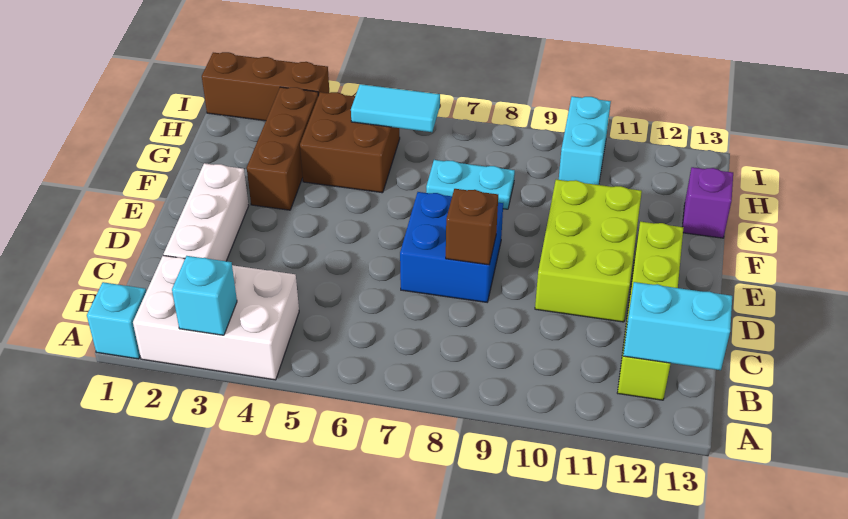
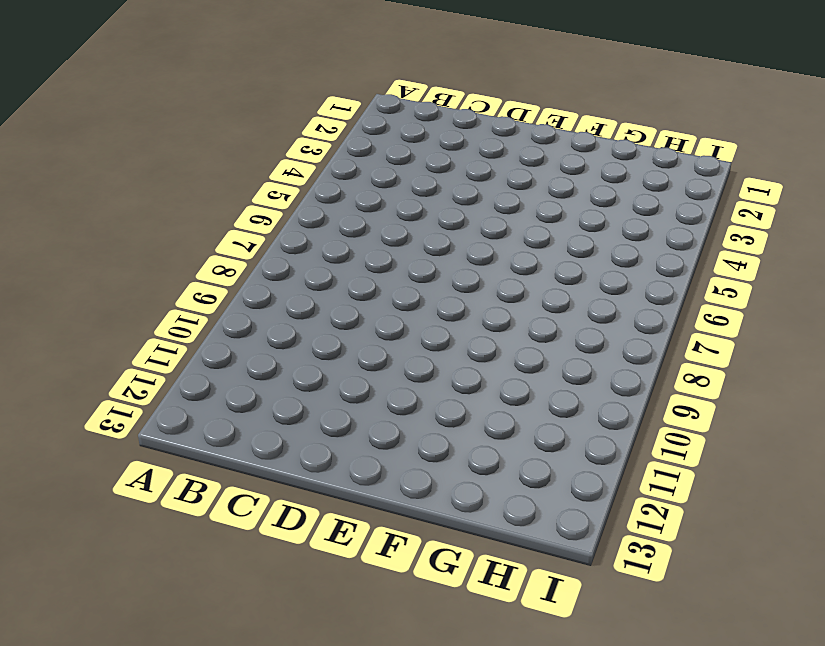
none -> cyan brick A1 level 1
none -> white brick A2:B4 level 1
none -> lime brick B12:E12 level 1

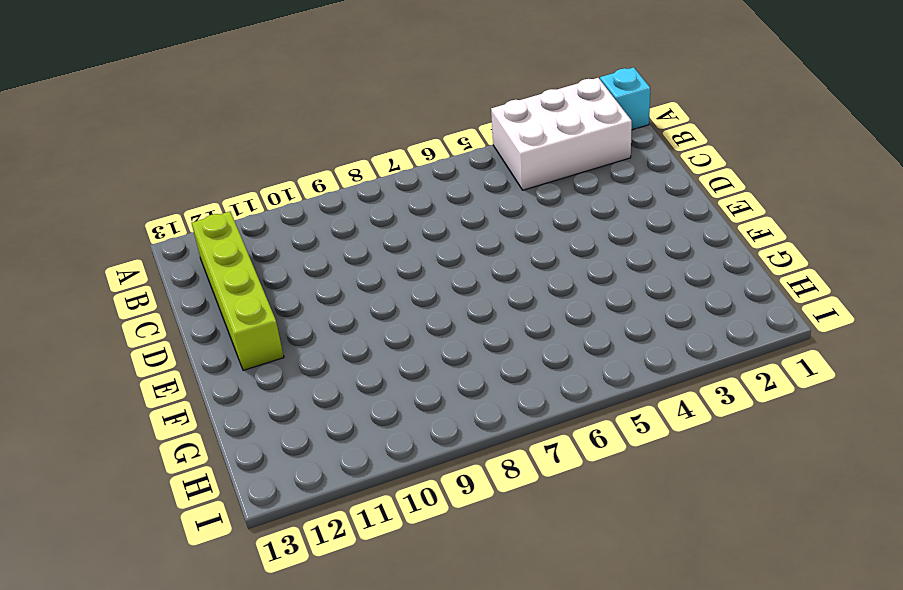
none -> white brick C2:E2 level 1
none -> blue brick D7:E8 level 1
none -> lime brick D10:F11 level 1

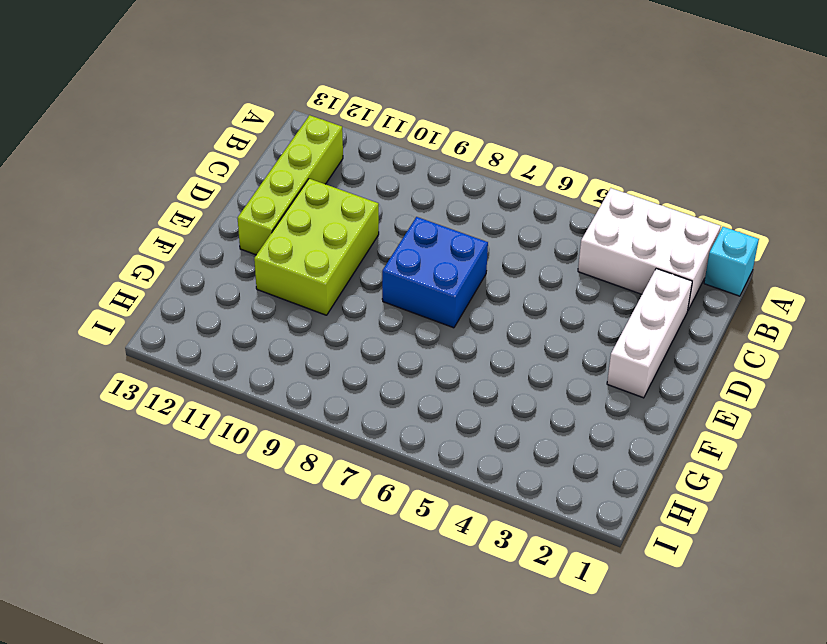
none -> brown brick F3:H3 level 1
none -> brown brick G4:H5 level 1
none -> cyan plate G7:G8 level 1

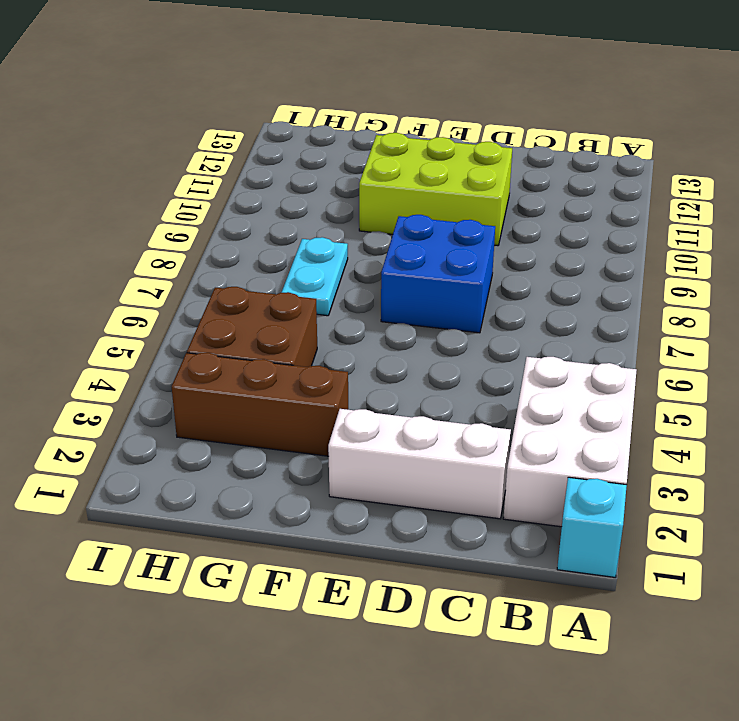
none -> lime brick B12:E12 level 1
none -> purple brick G13 level 1
none -> cyan brick H10:I10 level 1

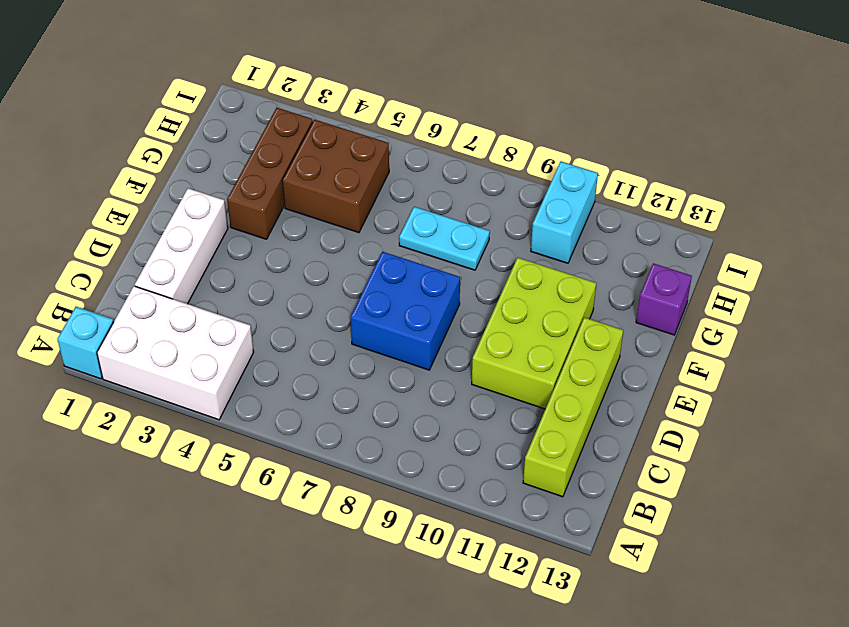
none -> brown brick I1:I3 level 1
none -> cyan brick A3 level 2
none -> cyan brick B12:B13 level 2

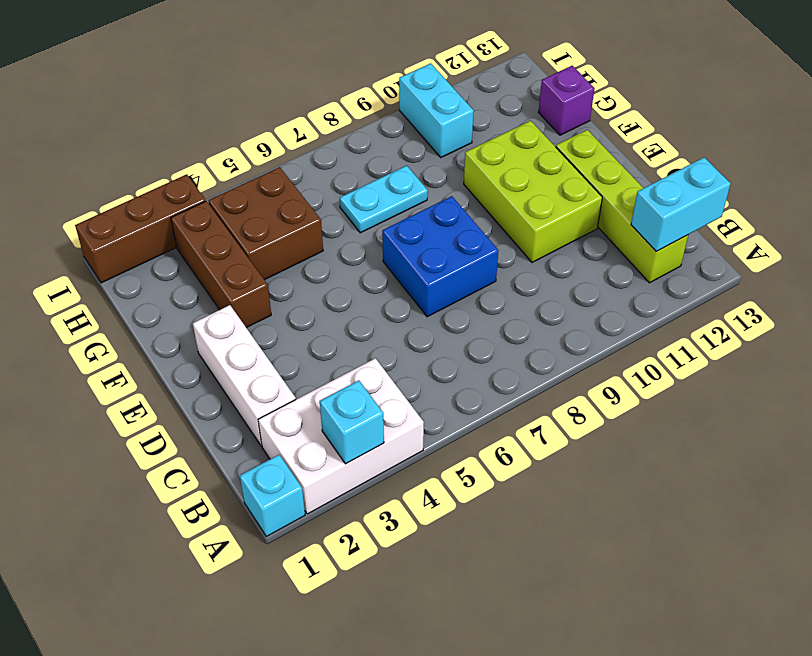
none -> brown brick D8 level 2
none -> cyan tile H5:H6 level 2

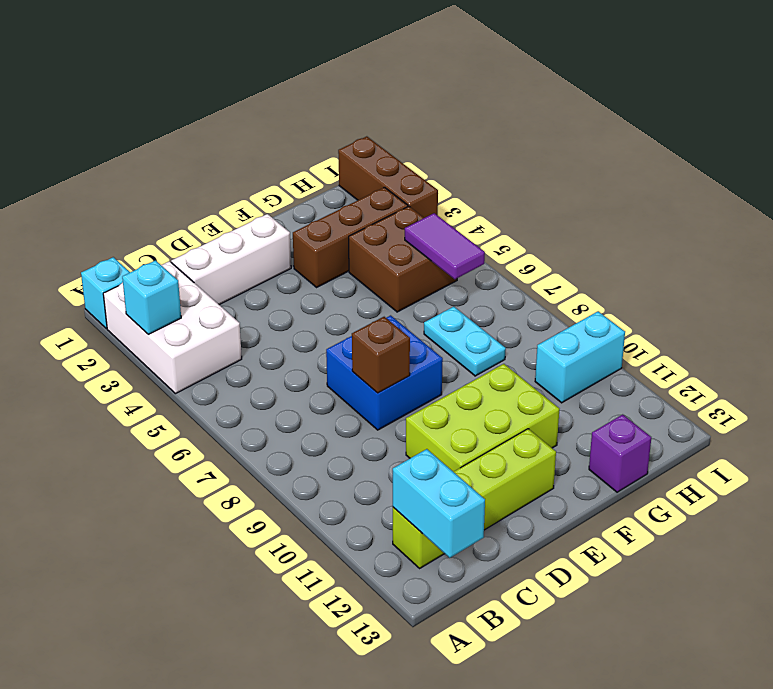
purple tile H5:H6 level 2 -> cyan tile H5:H6 level 2

